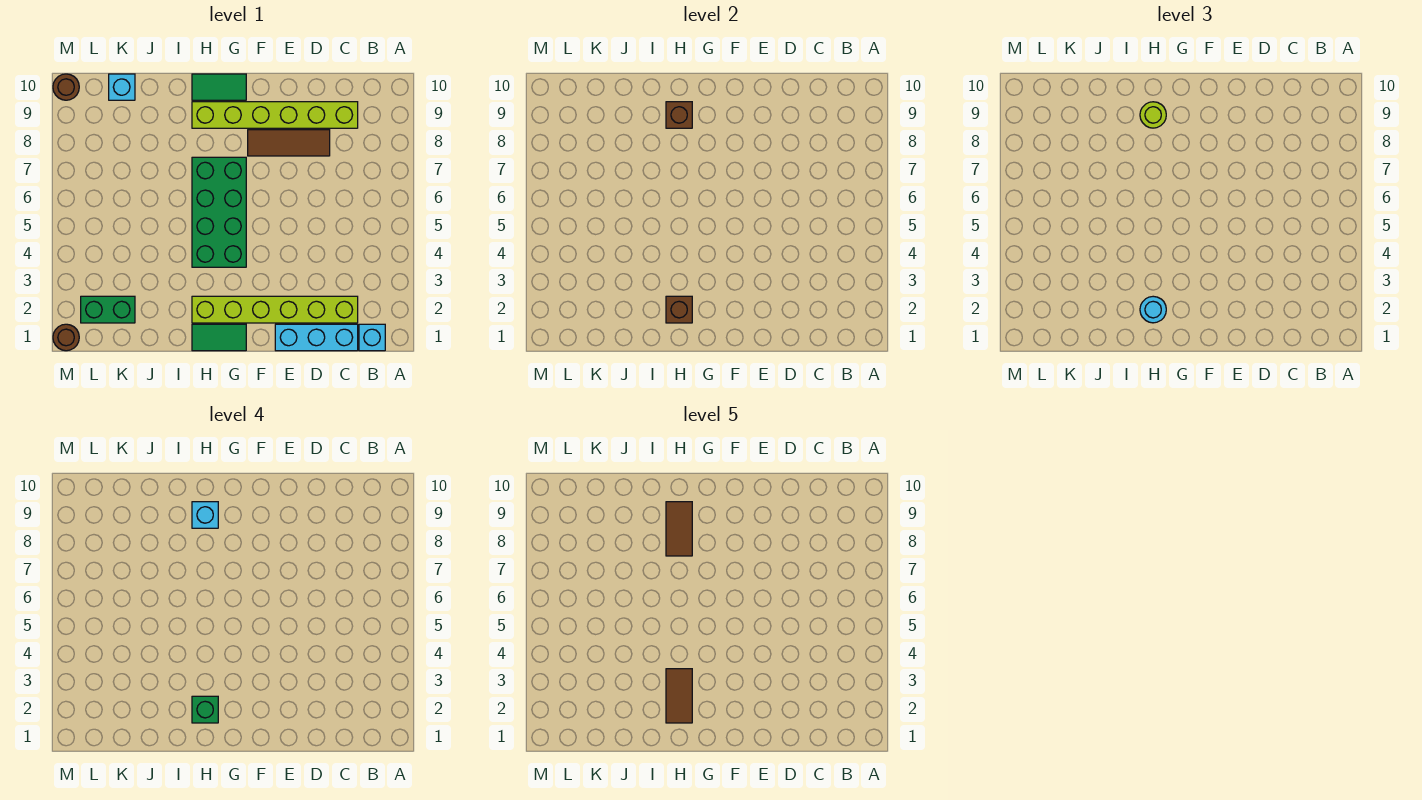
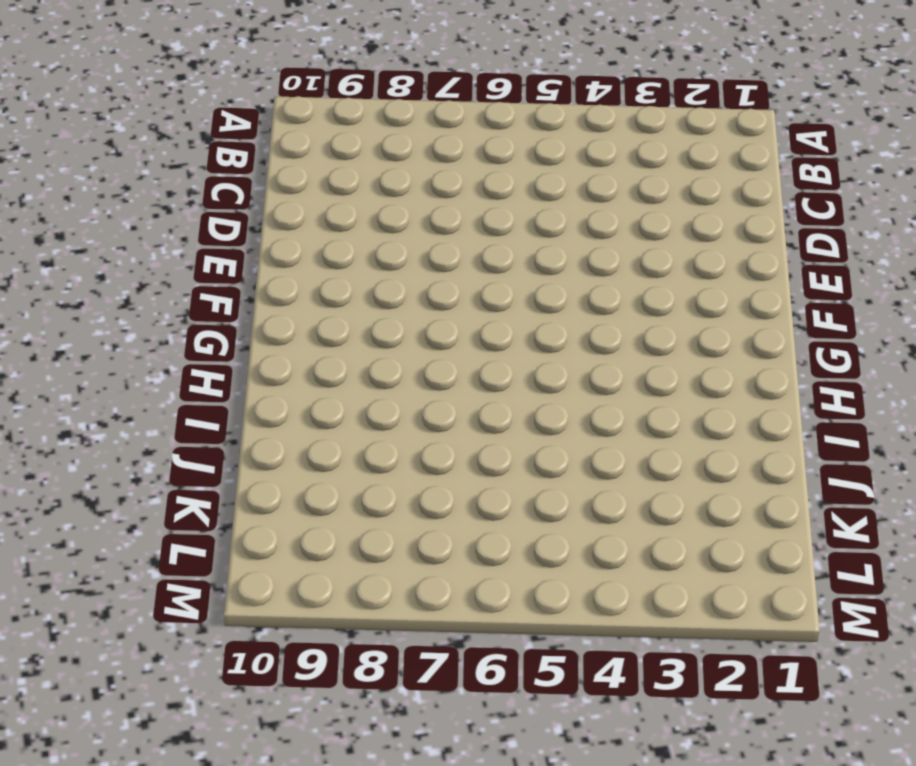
none -> cyan brick B1 level 1
none -> cyan brick C1:E1 level 1
none -> lime brick C2:H2 level 1

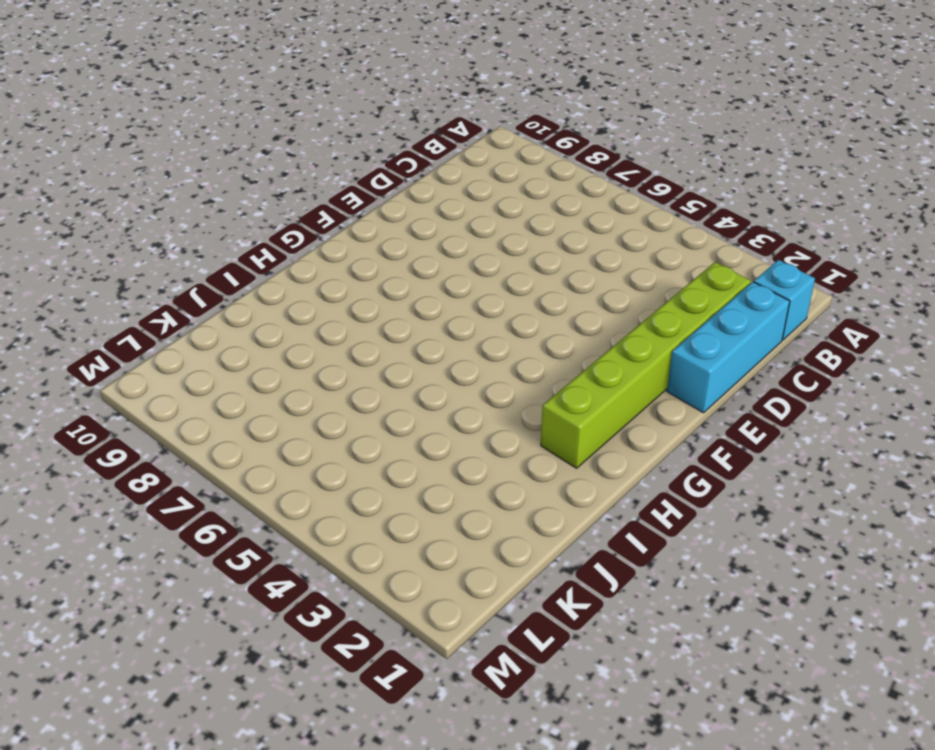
none -> lime brick C9:H9 level 1
none -> brown tile D8:F8 level 1
none -> green tile G1:H1 level 1

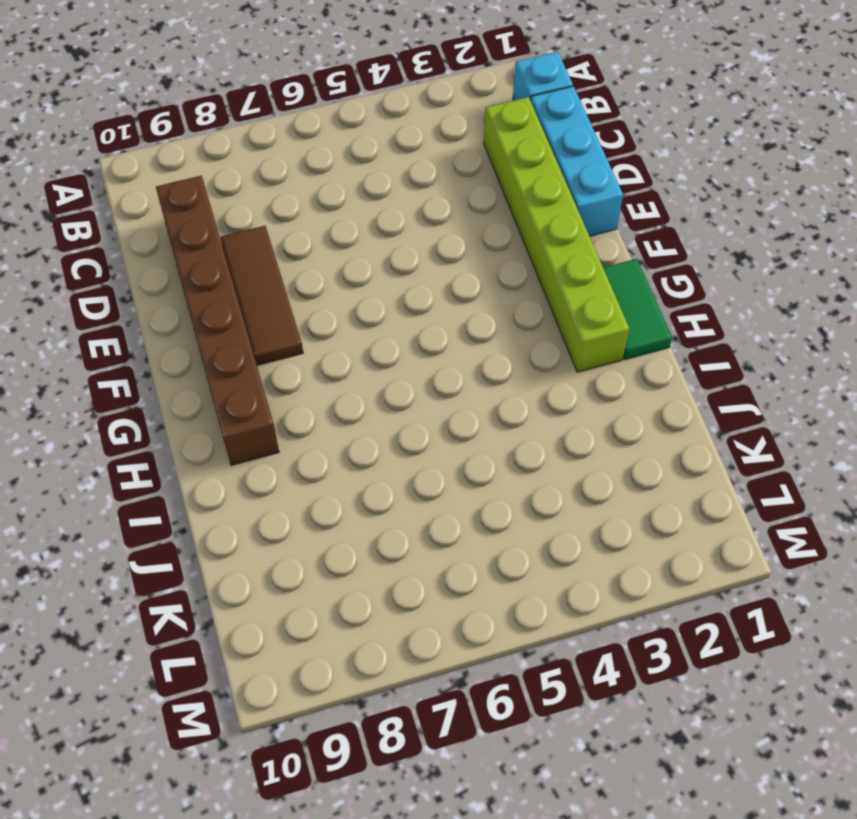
brown brick C9:H9 level 1 -> lime brick C9:H9 level 1
none -> green brick G4:H7 level 1
none -> green tile G10:H10 level 1
none -> green brick K2:L2 level 1

